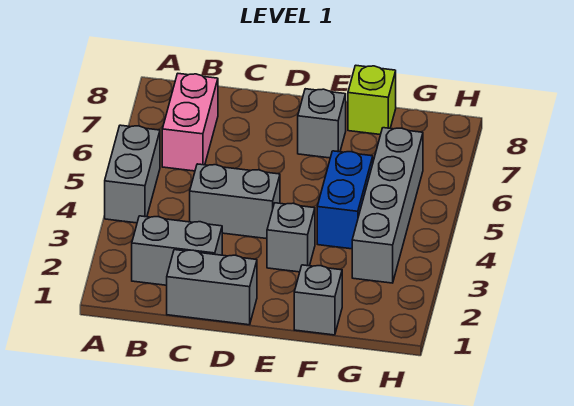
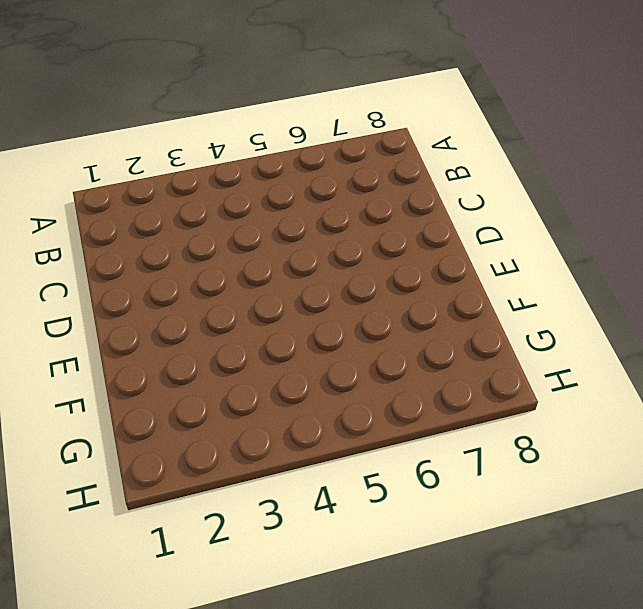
none -> grey brick A4:A5 level 1
none -> grey brick B2:C2 level 1

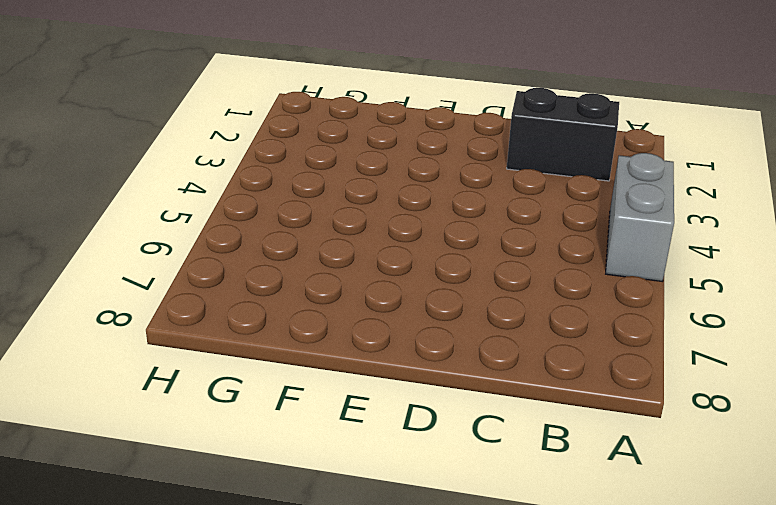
black brick B2:C2 level 1 -> grey brick B2:C2 level 1
none -> pink brick B6:B7 level 1
none -> grey brick C1:D1 level 1

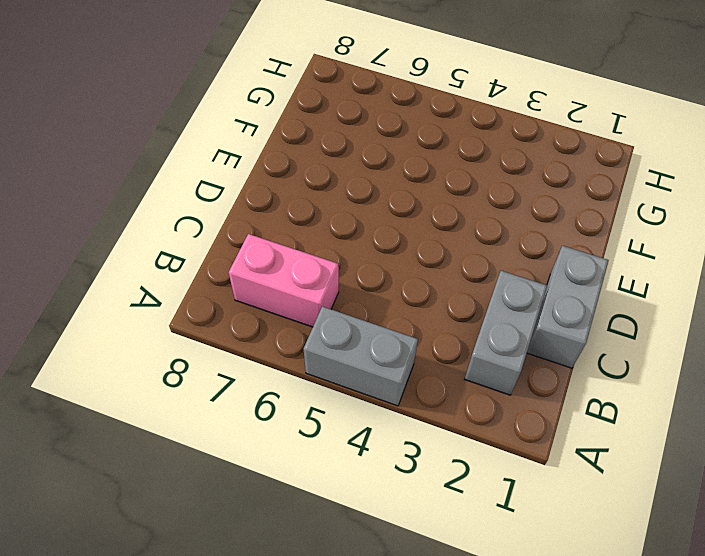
none -> grey brick C4:D4 level 1
none -> grey brick E3 level 1

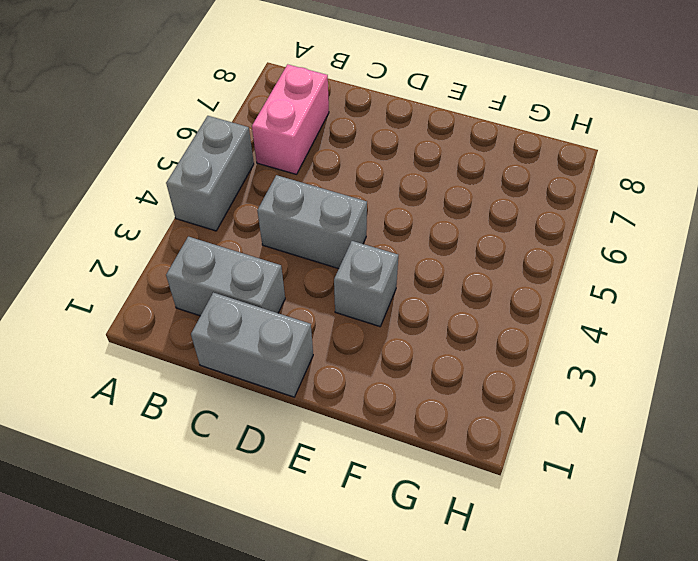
none -> grey brick E7 level 1
none -> grey brick F1 level 1

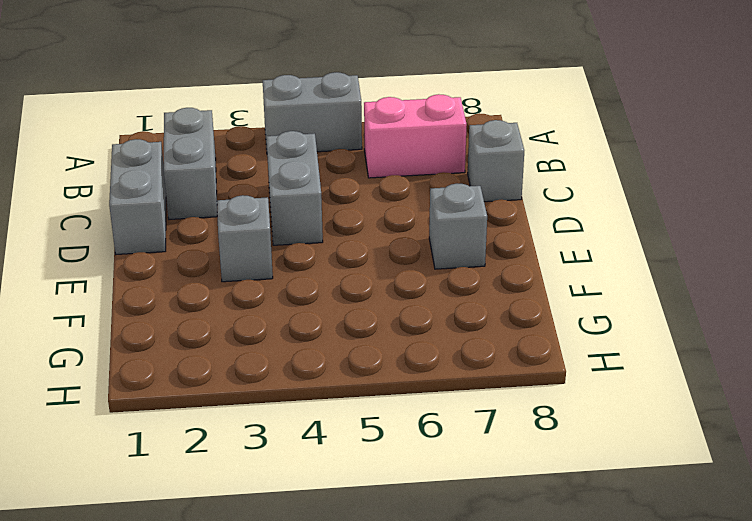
grey brick C8 level 1 -> grey brick F1 level 1
none -> blue brick F4:F5 level 1
none -> lime brick F8 level 1

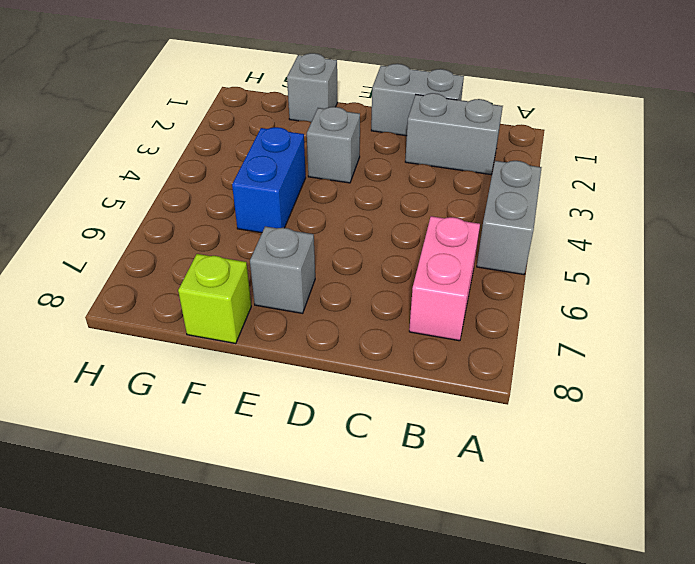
none -> grey brick C4:D4 level 1
none -> grey brick G3:G6 level 1

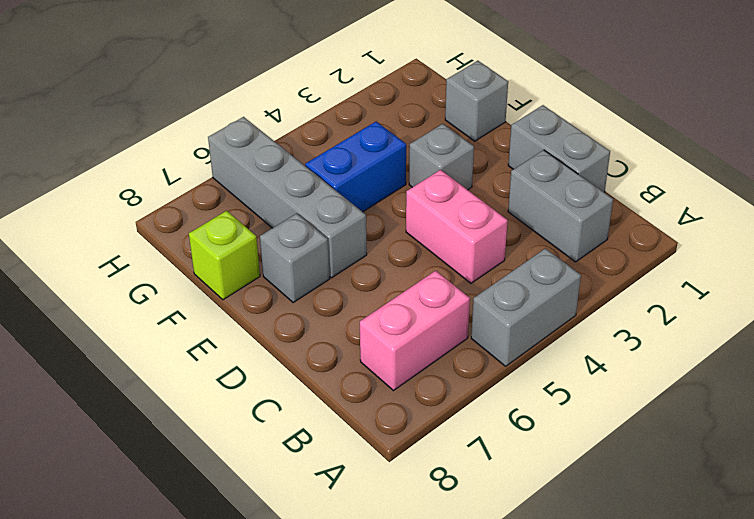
pink brick C4:D4 level 1 -> grey brick C4:D4 level 1
grey brick E6:H6 level 1 -> grey brick G3:G6 level 1

